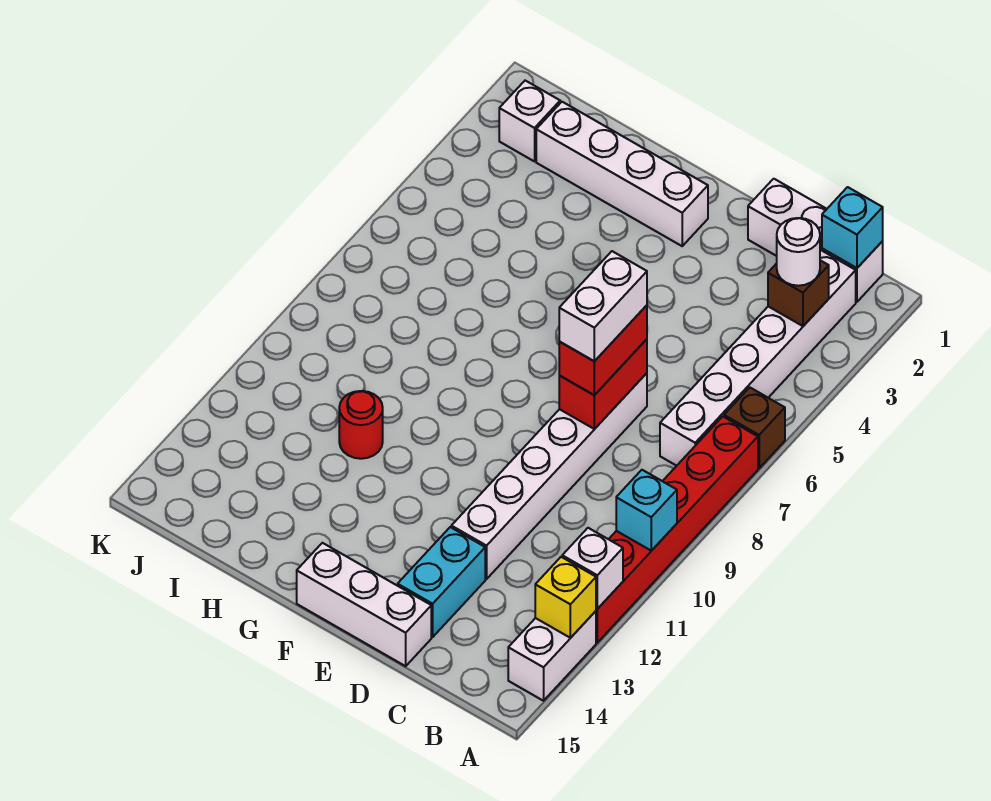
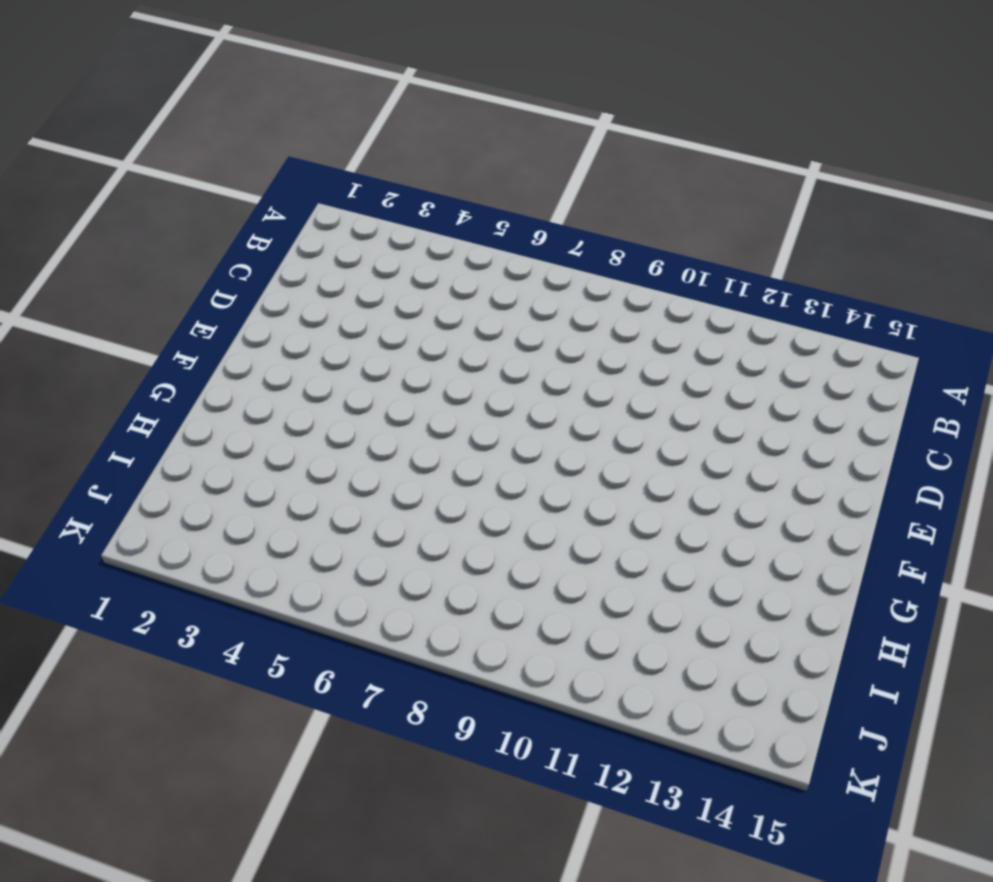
none -> brown brick A6 level 1
none -> red brick A7:A12 level 1
none -> white brick A13:A14 level 1

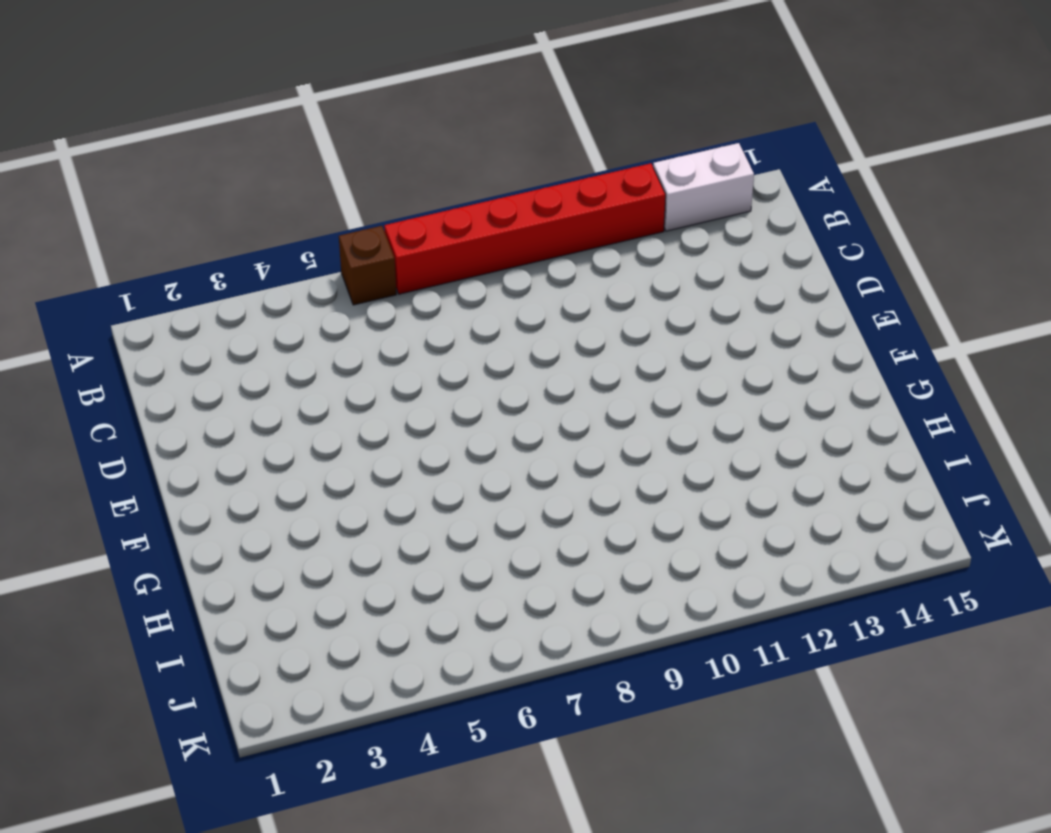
none -> white brick B1:D1 level 1
none -> white brick B2:B7 level 1
none -> white brick D7:D12 level 1

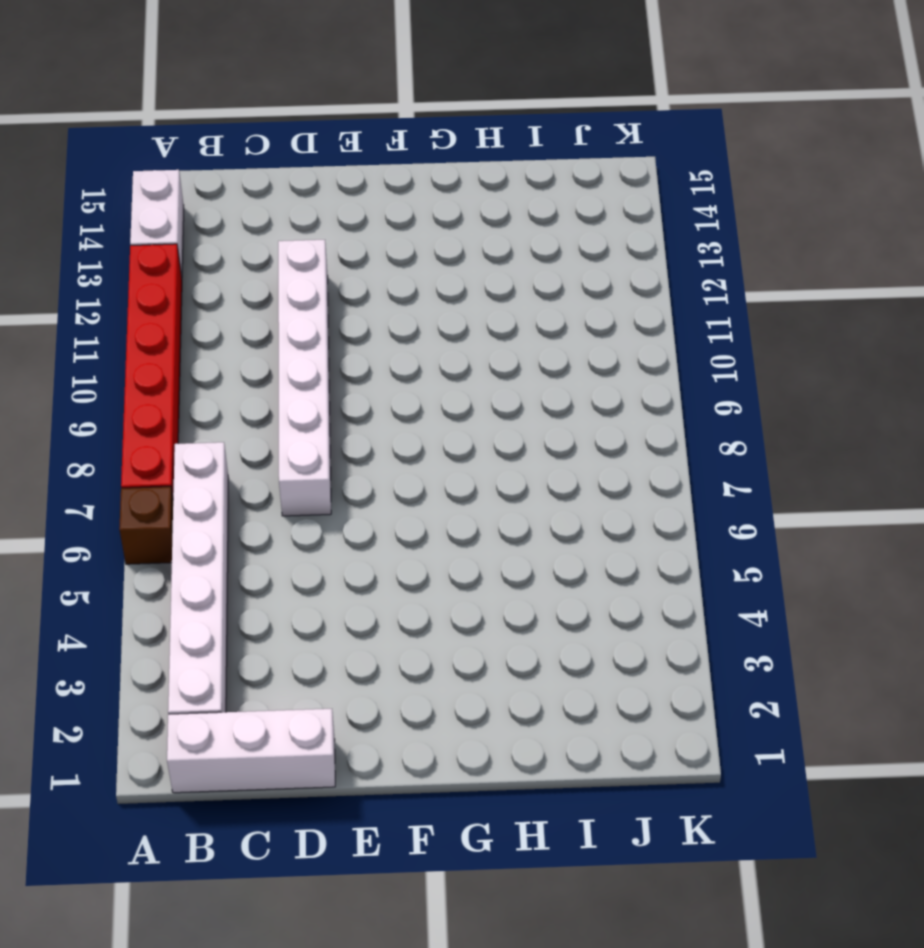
none -> cyan brick D13:D14 level 1
none -> white brick D15:F15 level 1
none -> white brick F2:I2 level 1

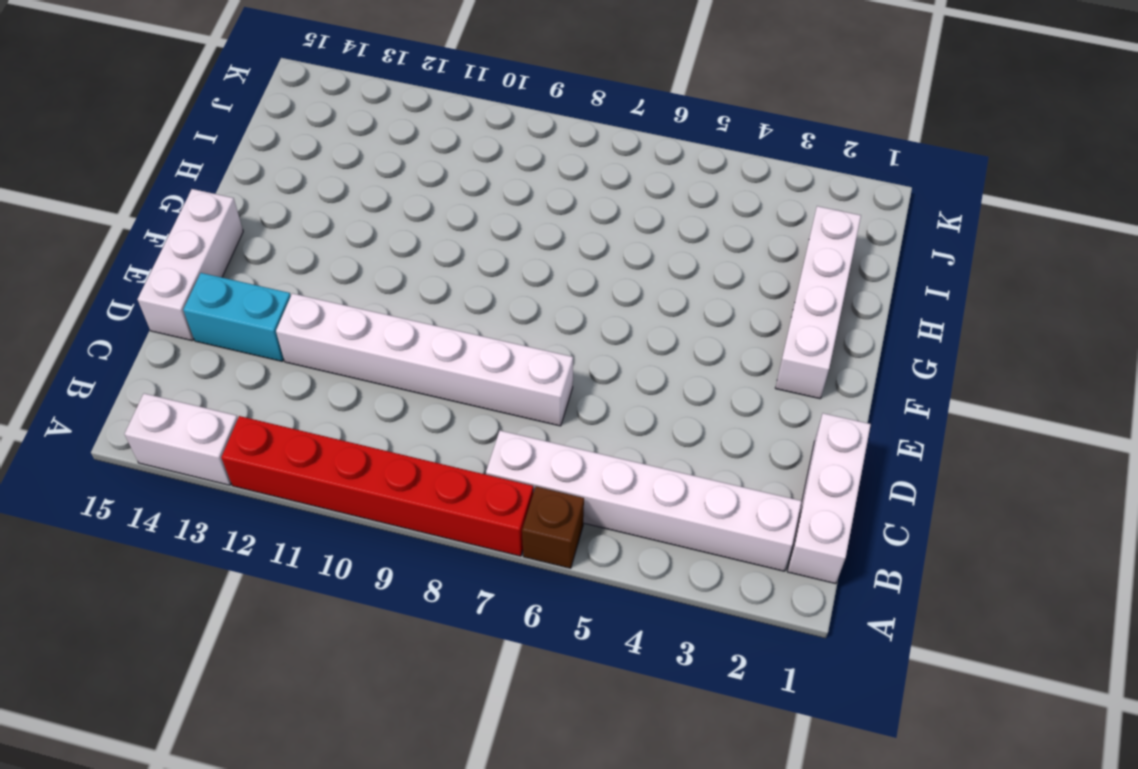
none -> red round brick H11 level 1
none -> white brick J2 level 1
none -> cyan brick A10 level 2

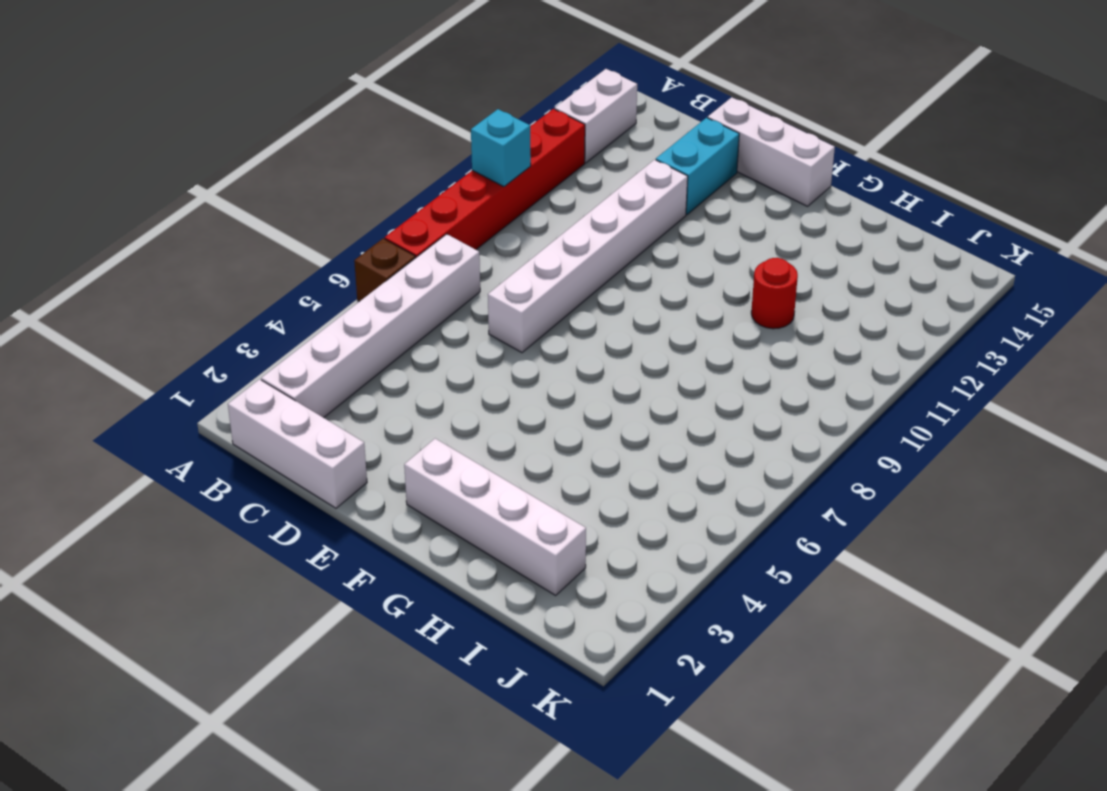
none -> white brick J2 level 1
none -> white brick A12 level 2
none -> yellow brick A13 level 2

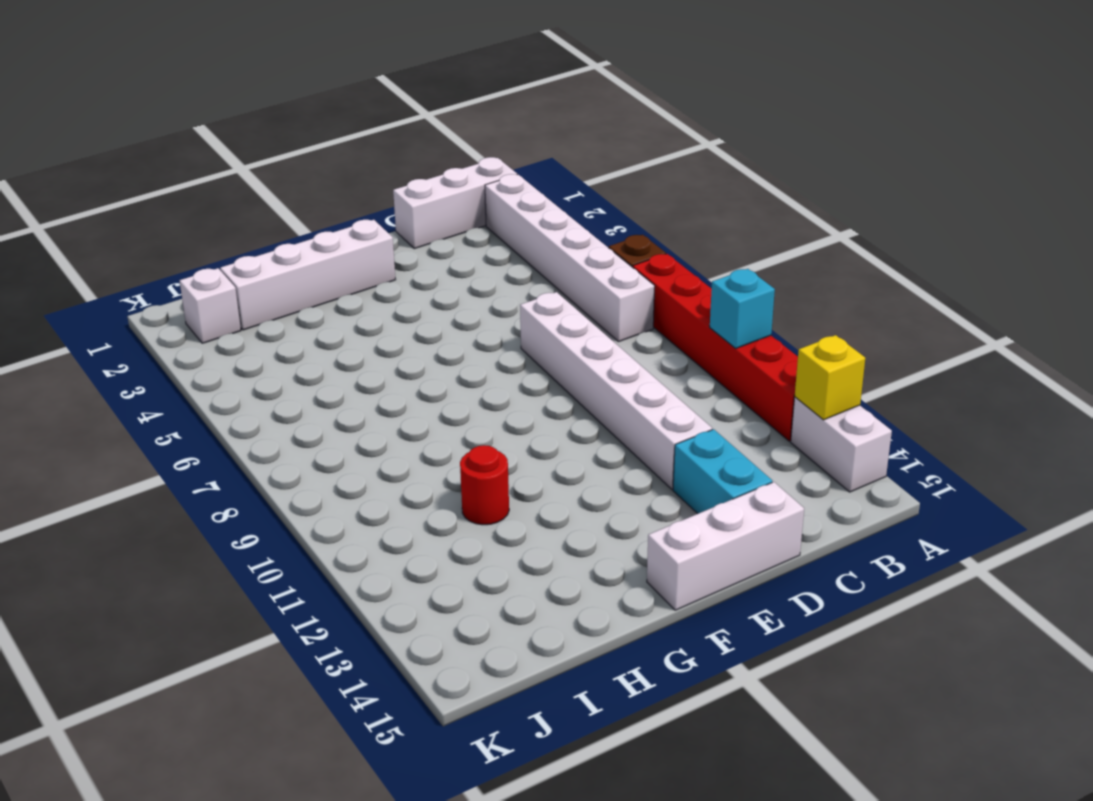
none -> white brick A12 level 2
none -> cyan brick B1 level 2
none -> brown brick B3 level 2

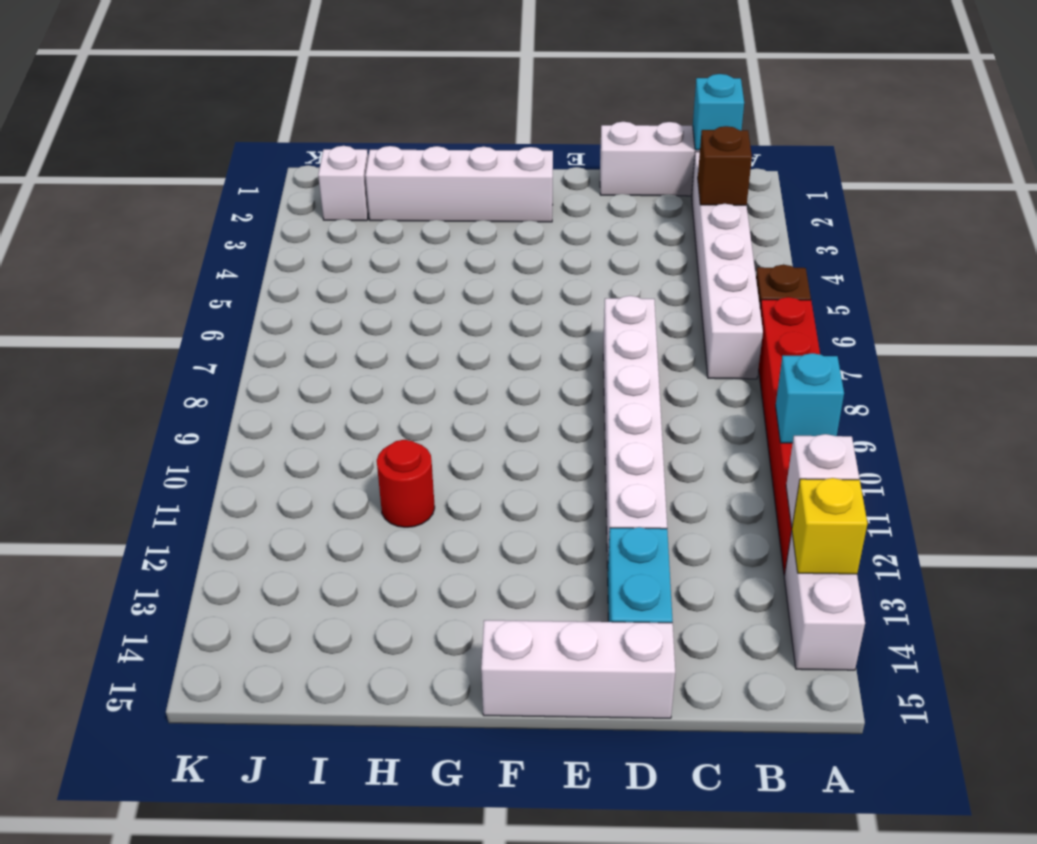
none -> red brick D7:D8 level 2
none -> white round brick B3 level 3
none -> red brick D7:D8 level 3

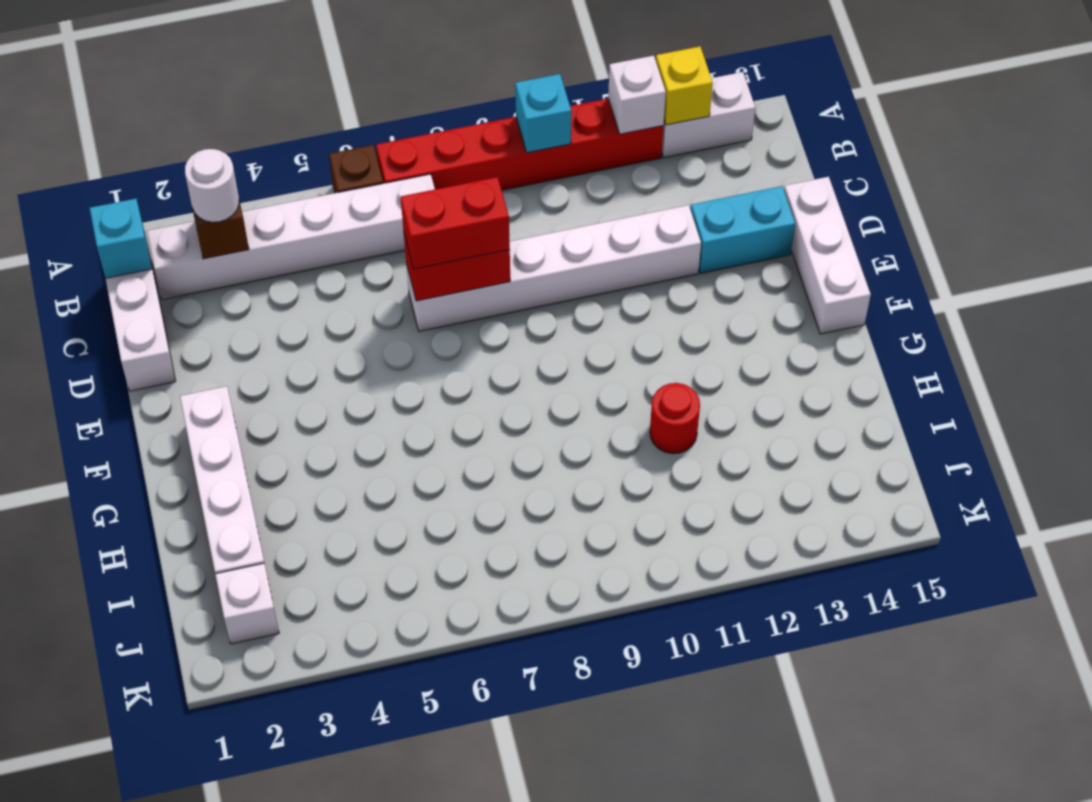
none -> white brick D7:D8 level 4

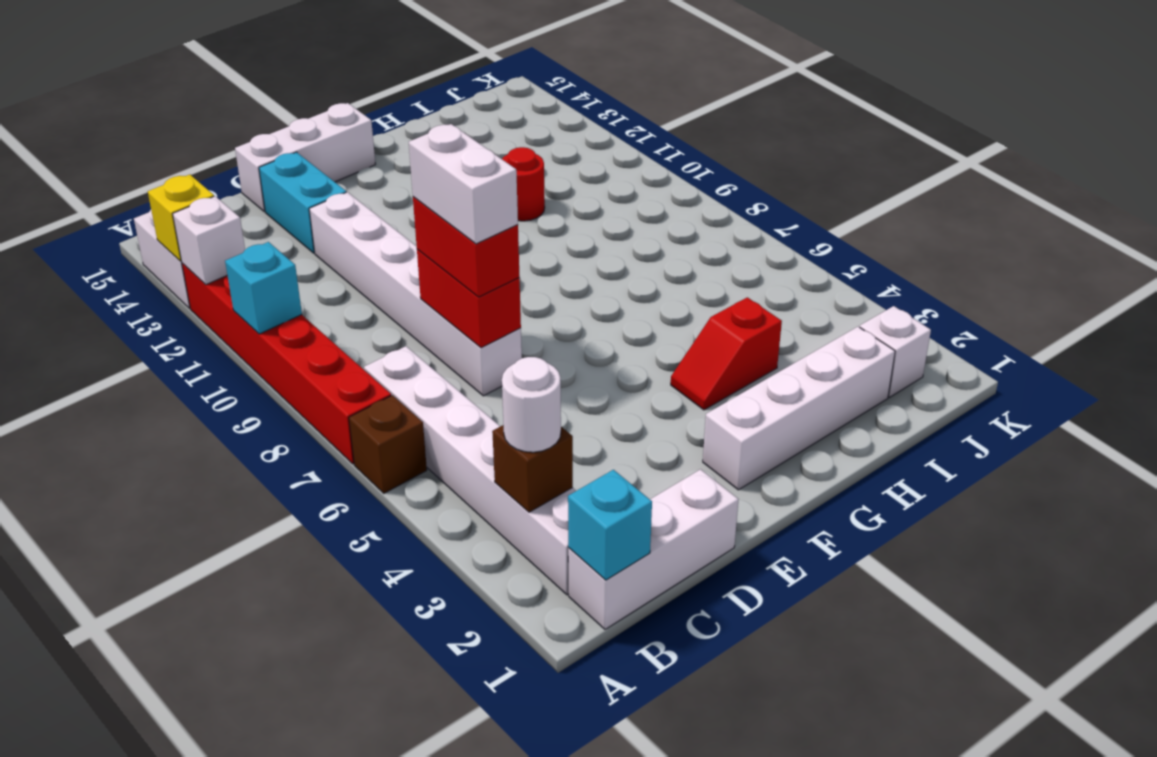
red slope G4:H4 level 1 top H -> none

